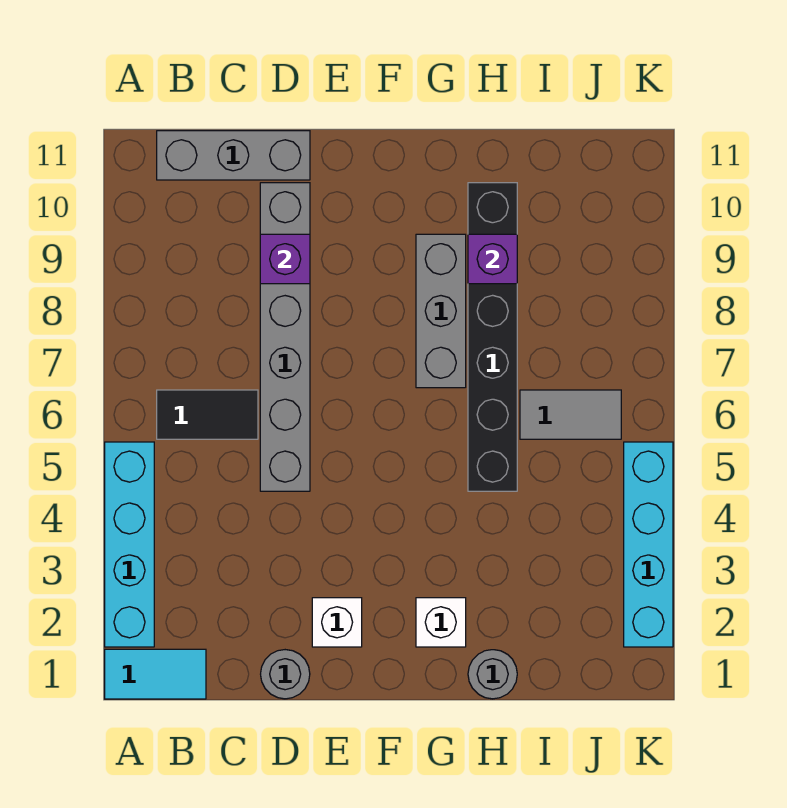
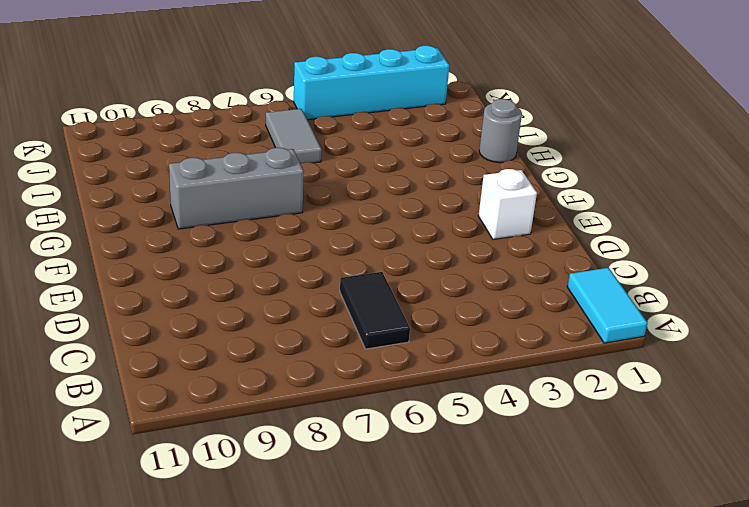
none -> cyan brick A2:A5 level 1
none -> grey brick B11:D11 level 1
none -> grey round brick D1 level 1

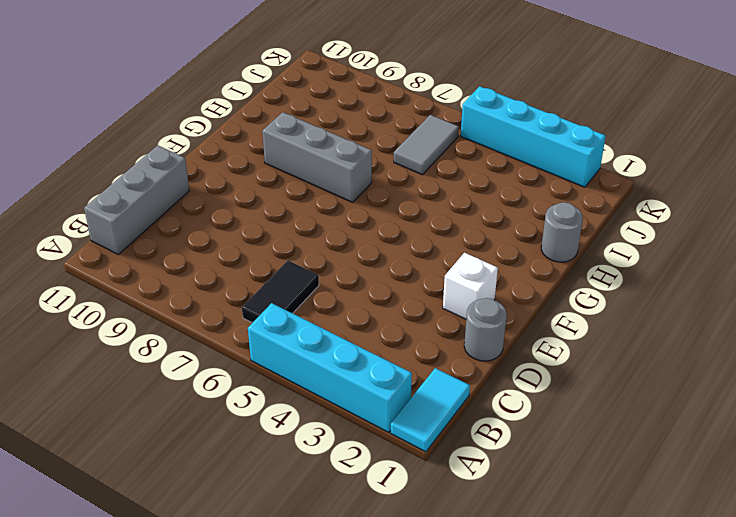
none -> grey brick D5:D10 level 1
none -> white brick G2 level 1
none -> black brick H5:H10 level 1

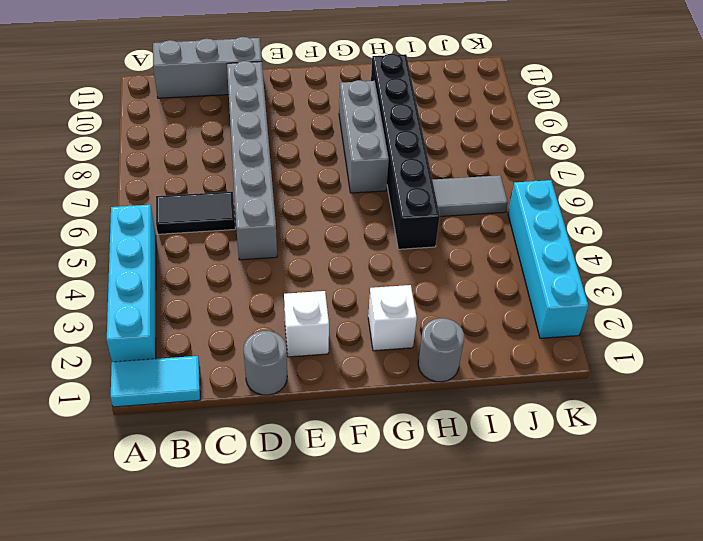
none -> purple brick D9 level 2
none -> purple brick H9 level 2

